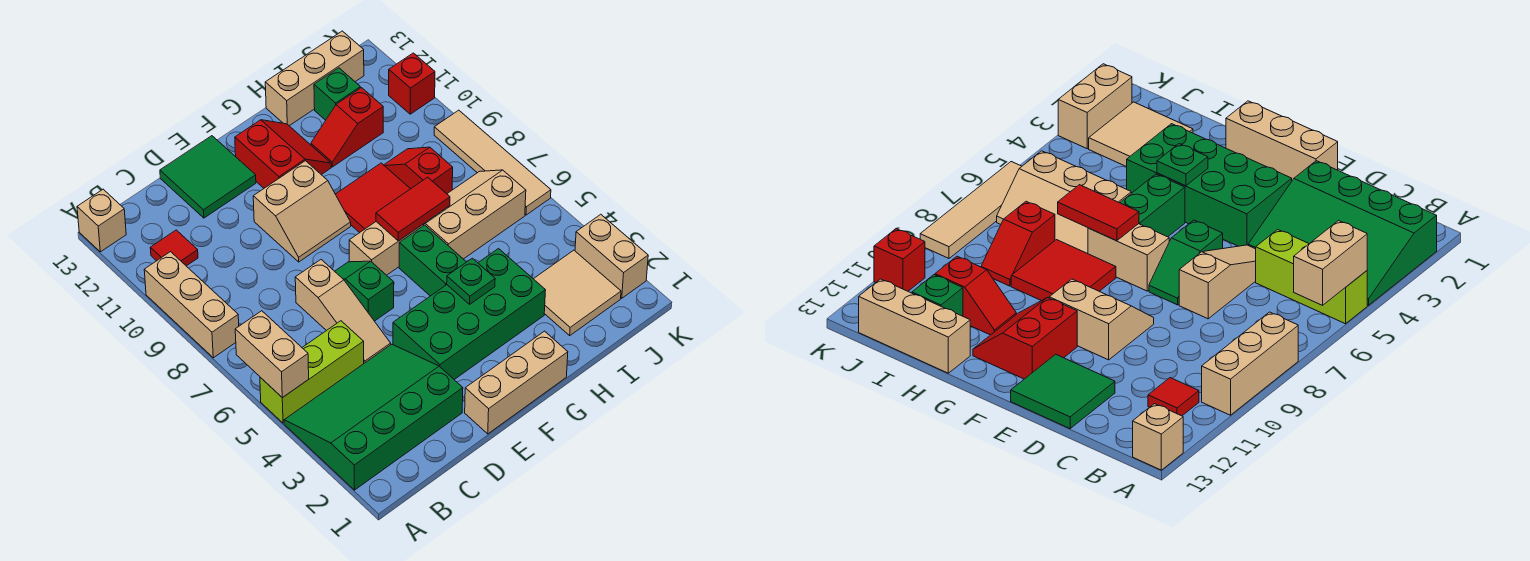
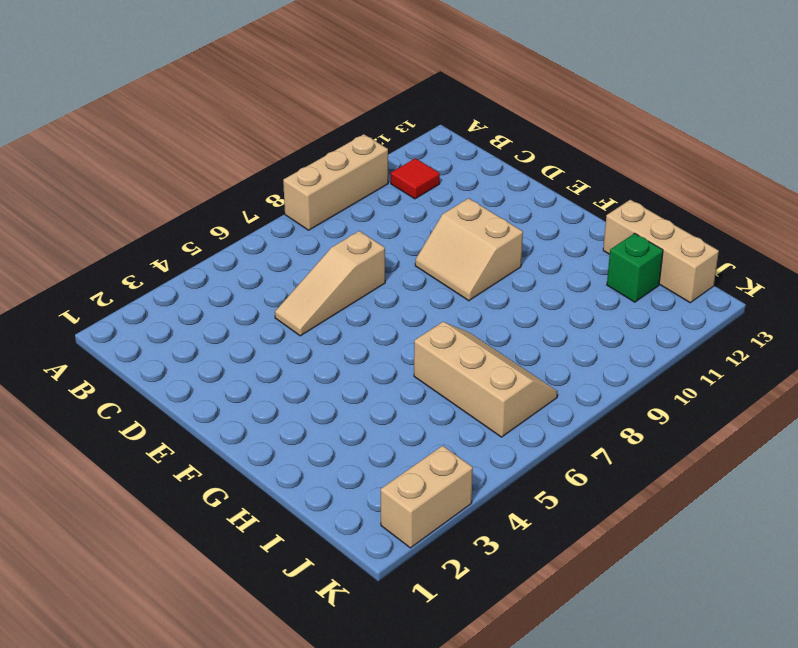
none -> green slope A2:D4 level 1 top 2
none -> lime brick A5:C5 level 1
none -> tan brick A13 level 1

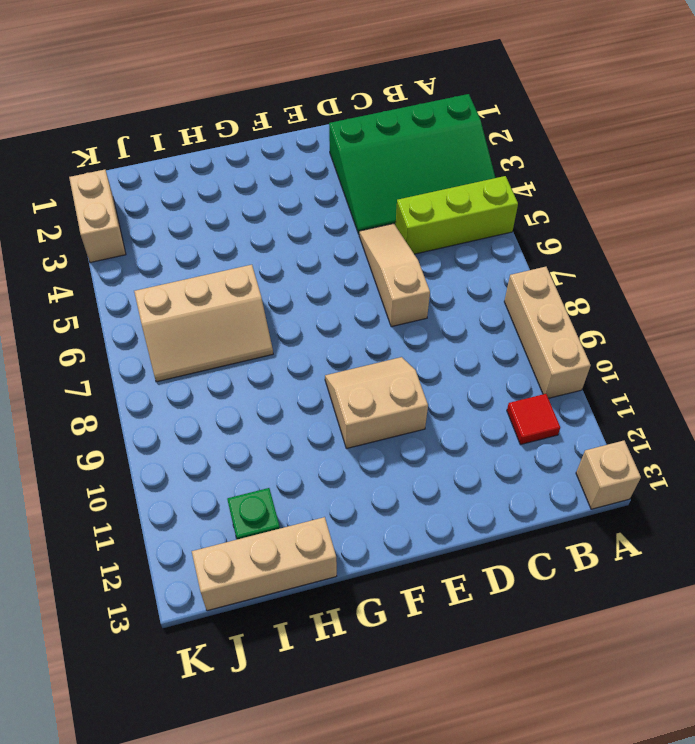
none -> green tile D12:E13 level 1
none -> tan brick E1:G1 level 1
none -> green brick E3:H4 level 1

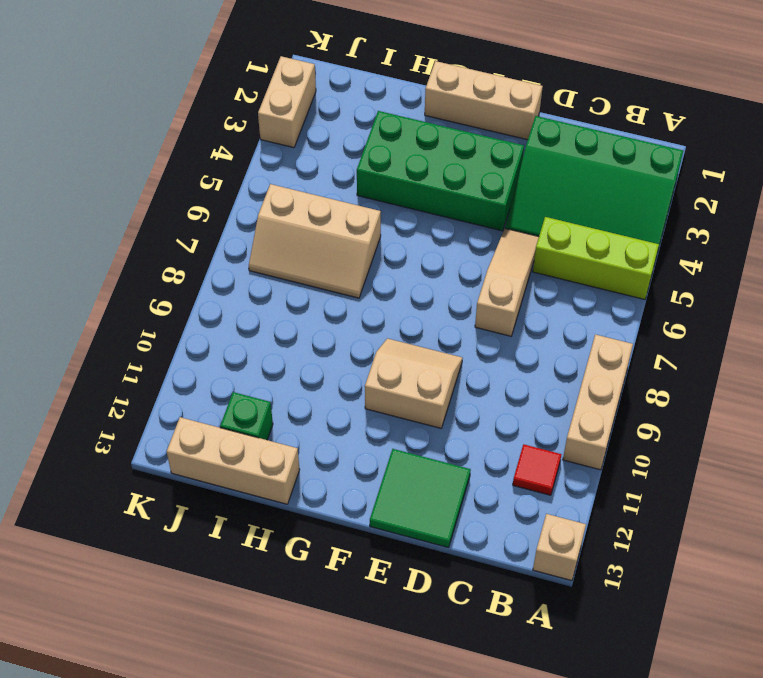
none -> green slope E6:E7 level 1 top 6
none -> tan brick F7:G7 level 1
none -> red slope F11:G12 level 1 top F

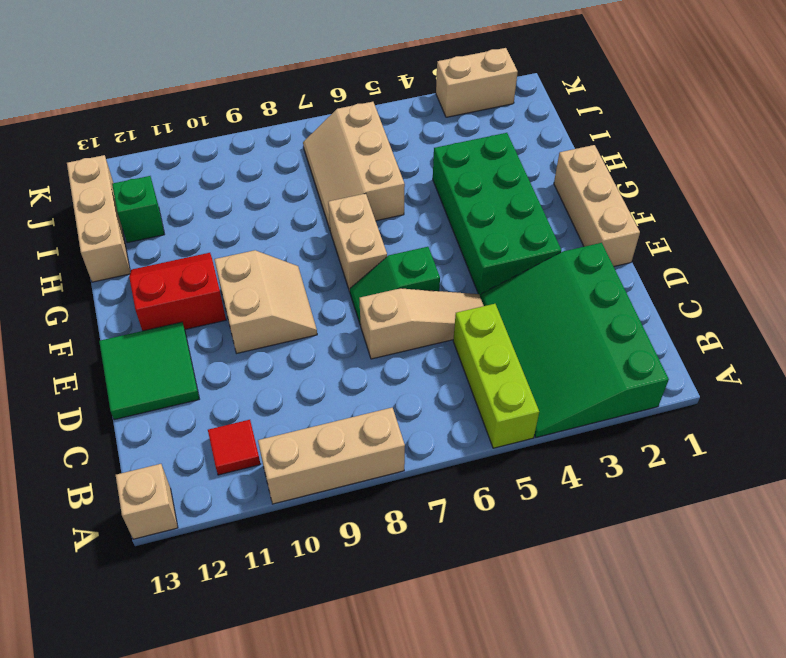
none -> green brick G5:G6 level 1
none -> red tile G8:H9 level 1
none -> red slope H11:I11 level 1 top I

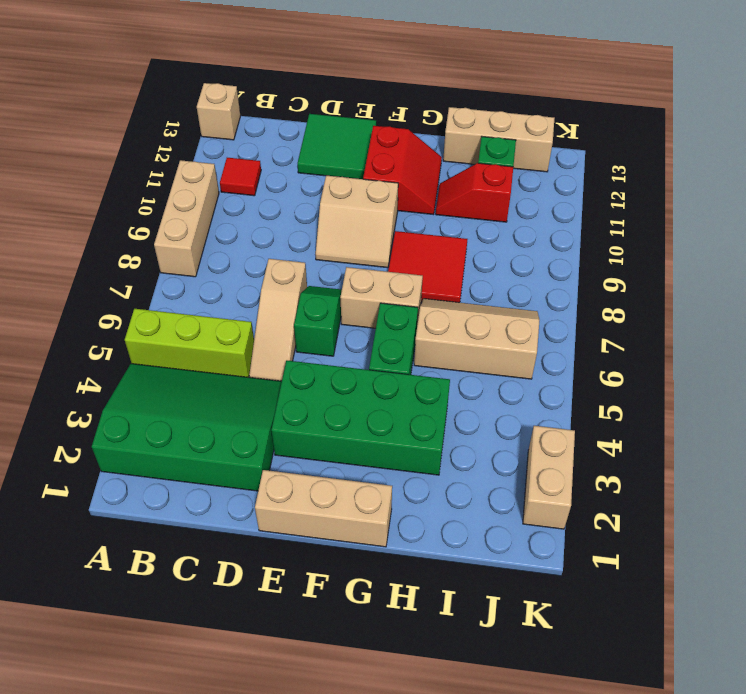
none -> tan tile I2:J3 level 1
none -> red slope I8:I9 level 1 top 8
none -> tan tile K6:K9 level 1

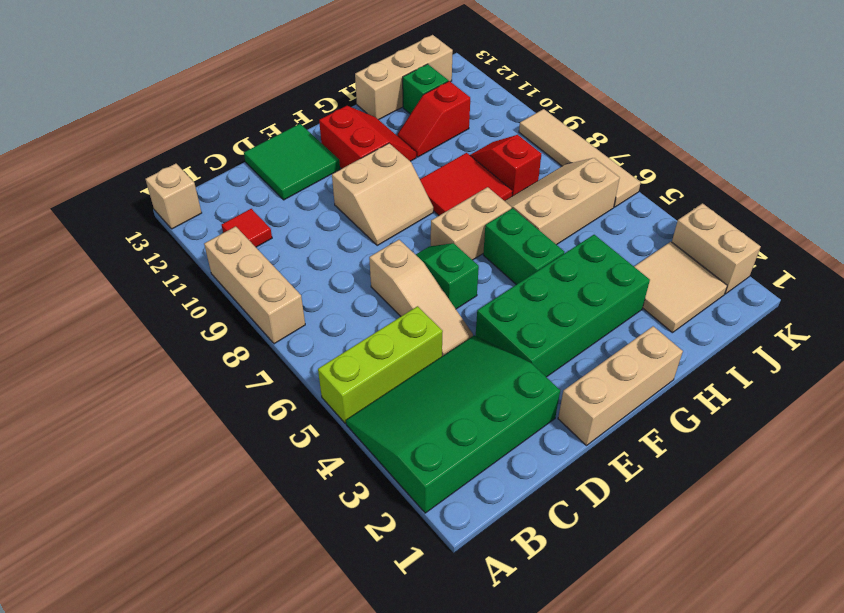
none -> red brick K11 level 1
none -> tan brick A5:A6 level 2
none -> green plate G4 level 2

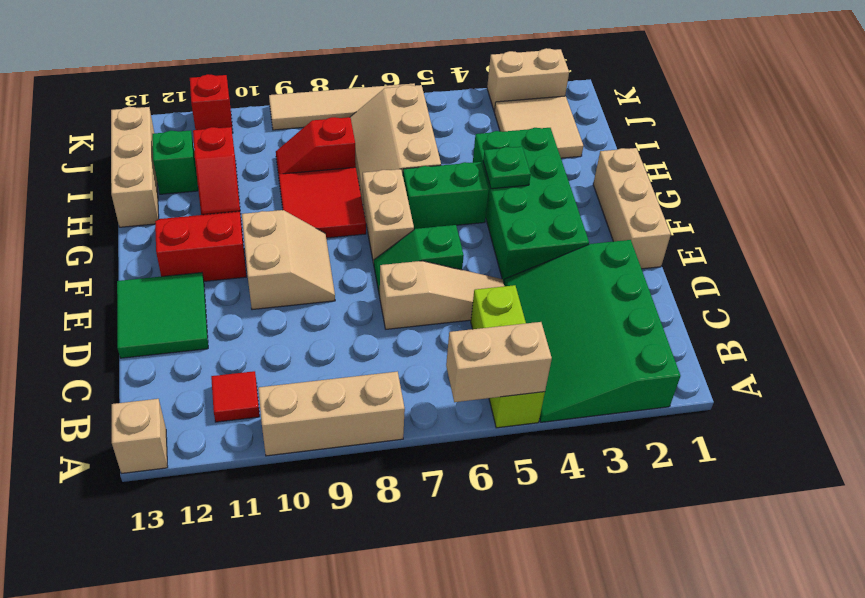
none -> red tile G7:H7 level 2

